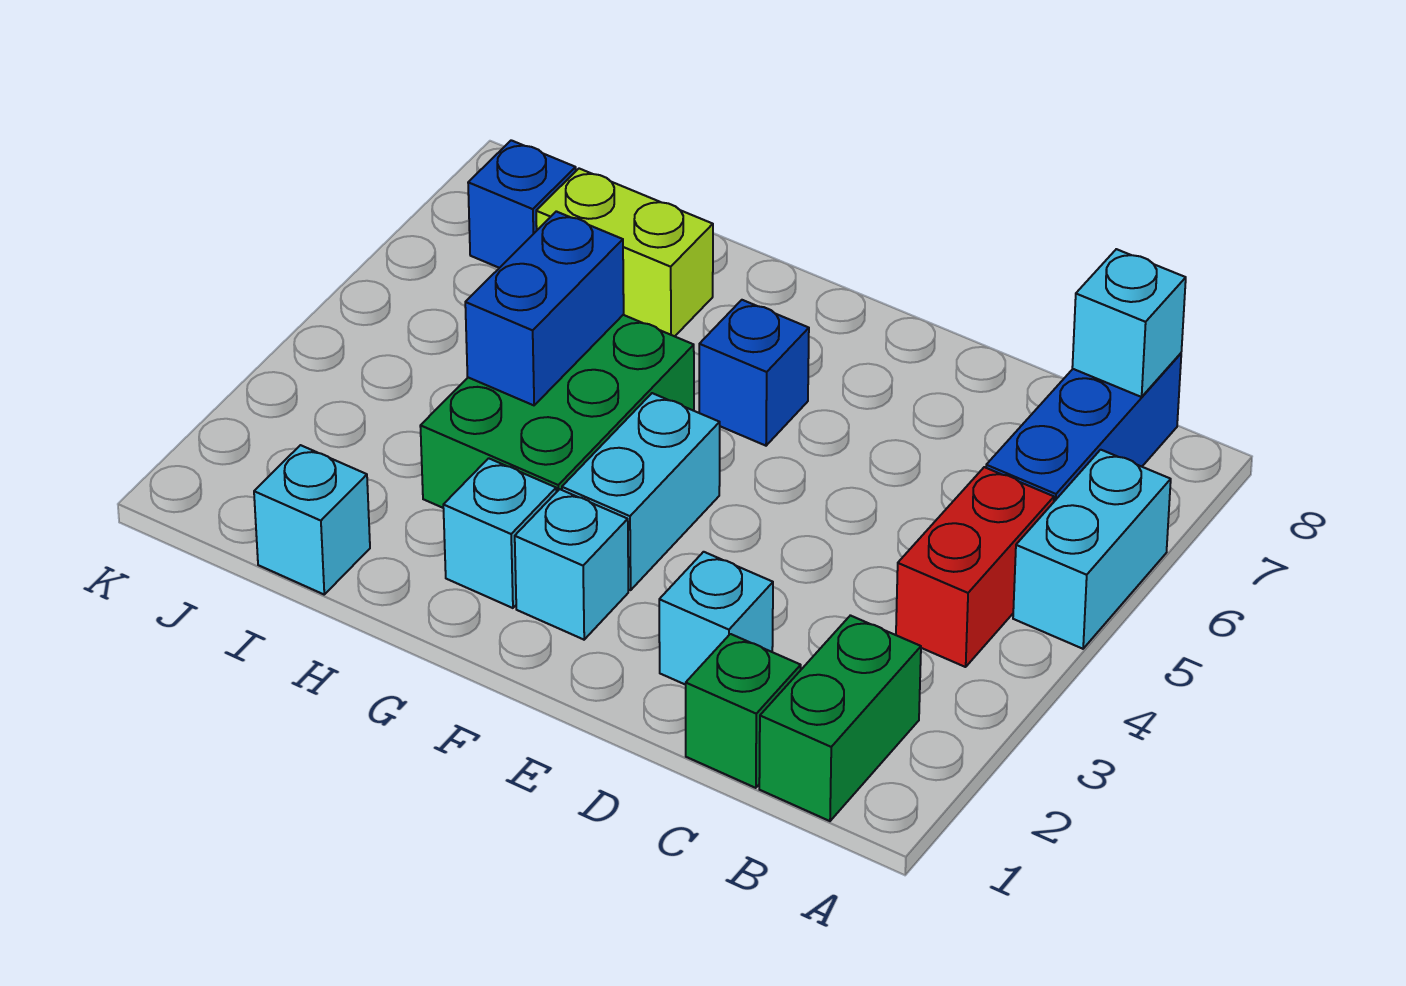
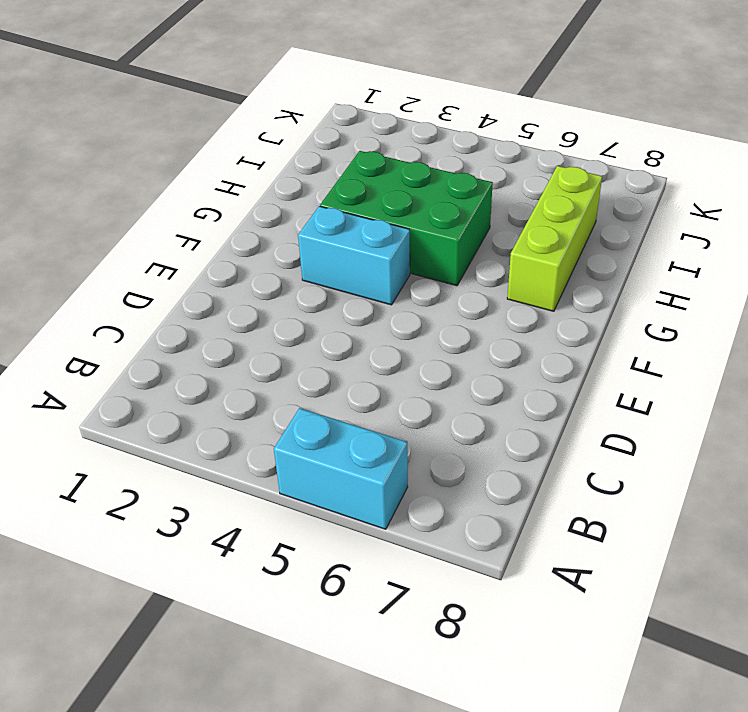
lime brick G7:I7 level 1 -> lime brick H7:I7 level 1
none -> green brick B1:B2 level 1
none -> red brick B4:B5 level 1
none -> blue brick B6:B8 level 1

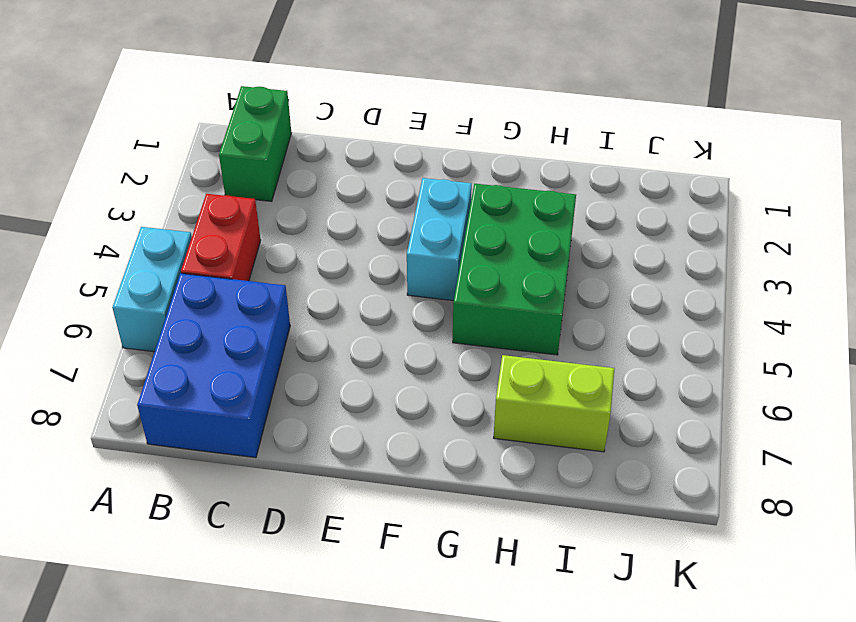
blue brick B6:C8 level 1 -> blue brick B6:B8 level 1
none -> green brick C1 level 1
none -> cyan brick D2 level 1
none -> cyan brick F2 level 1

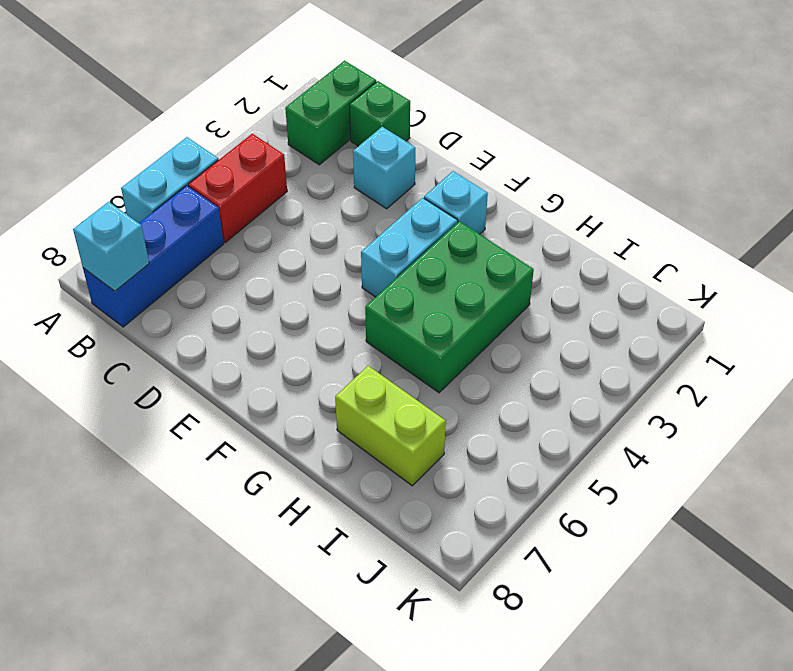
none -> blue brick F6 level 1
none -> cyan brick G2 level 1
none -> cyan brick I1 level 1

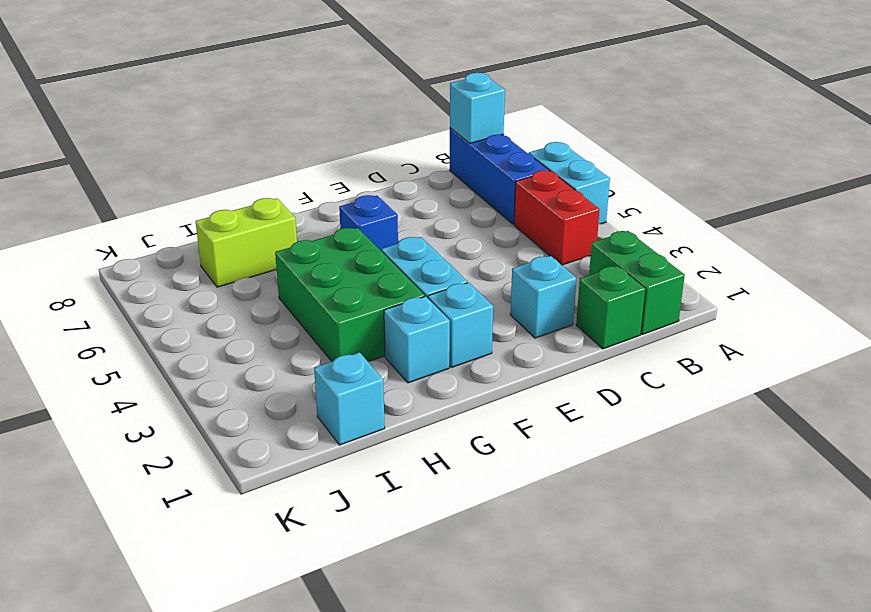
none -> blue brick J7 level 1
none -> blue brick H4:H5 level 2

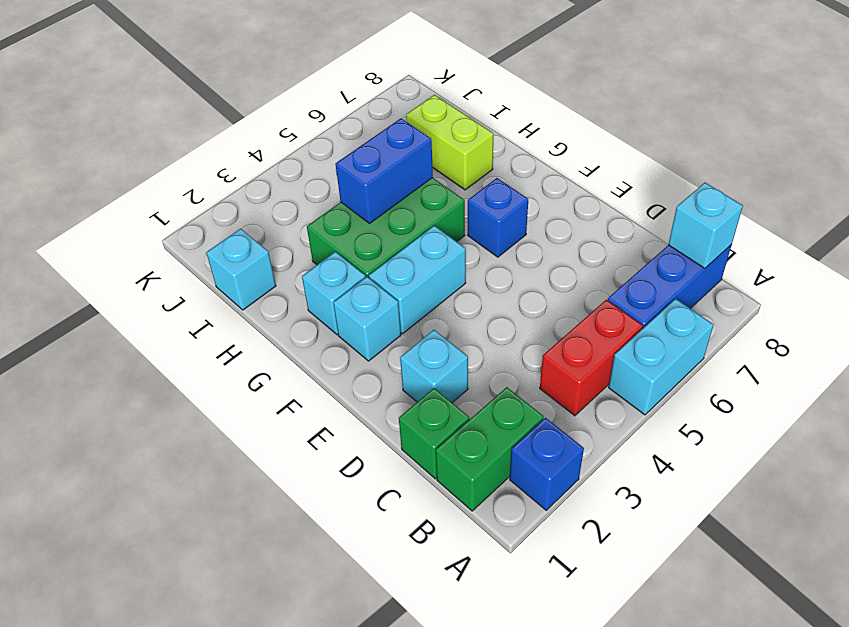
blue brick A2 level 1 -> blue brick J7 level 1

